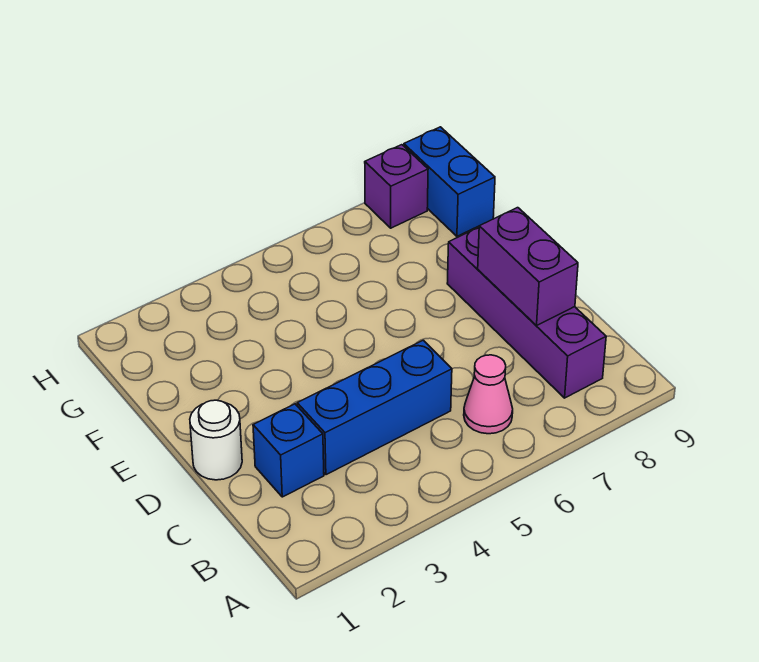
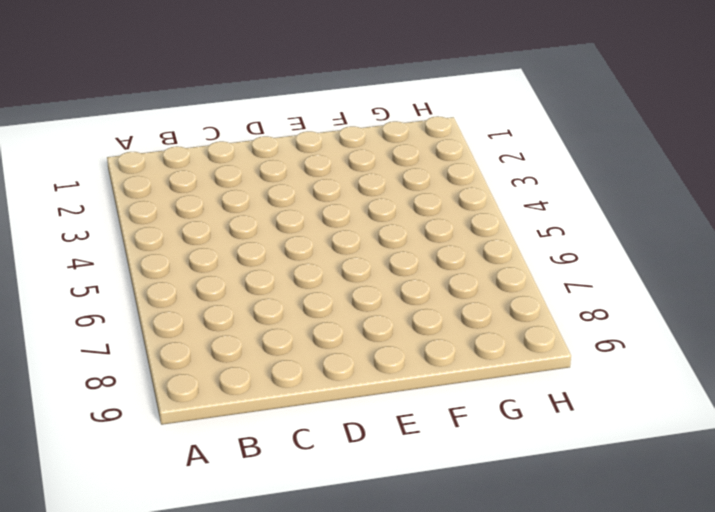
none -> pink cone B6 level 1
none -> purple brick B8:E8 level 1

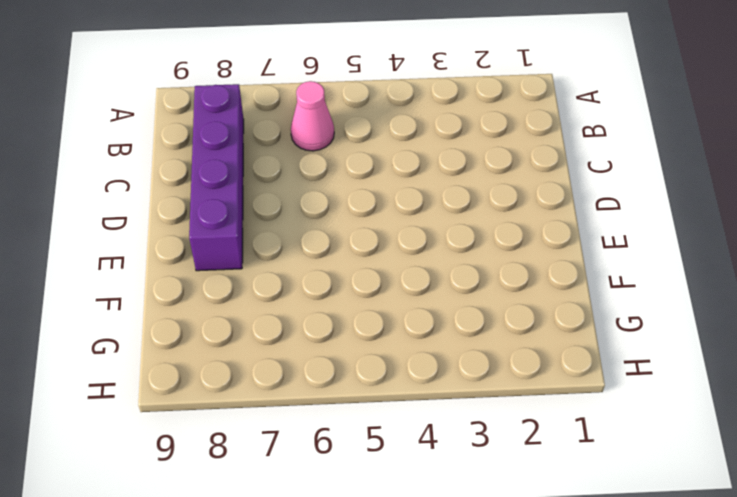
none -> blue brick C2 level 1
none -> blue brick C3:C5 level 1

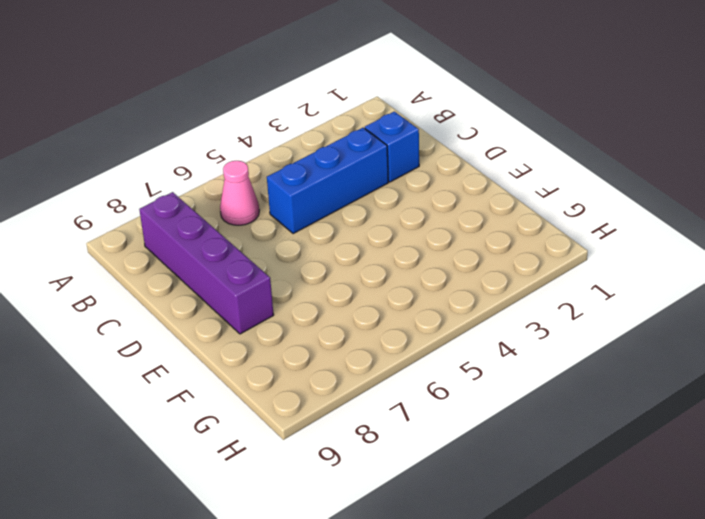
none -> white round brick D1 level 1
none -> blue brick G9:H9 level 1

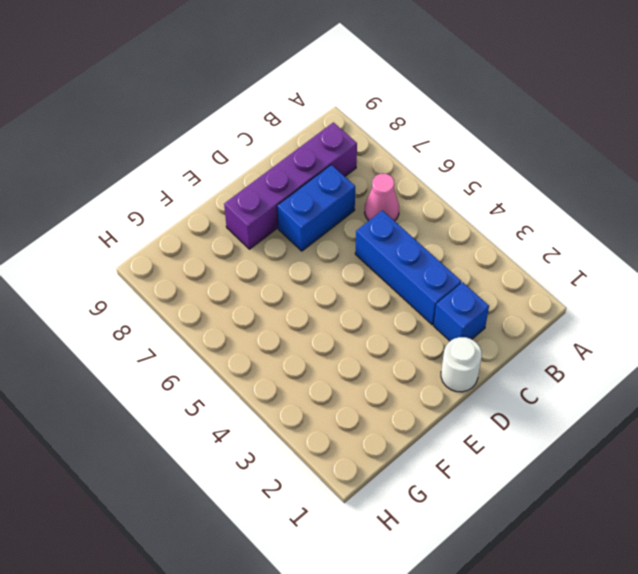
blue brick C7:D7 level 1 -> blue brick G9:H9 level 1
none -> purple brick H8 level 1
none -> purple brick C8:D8 level 2

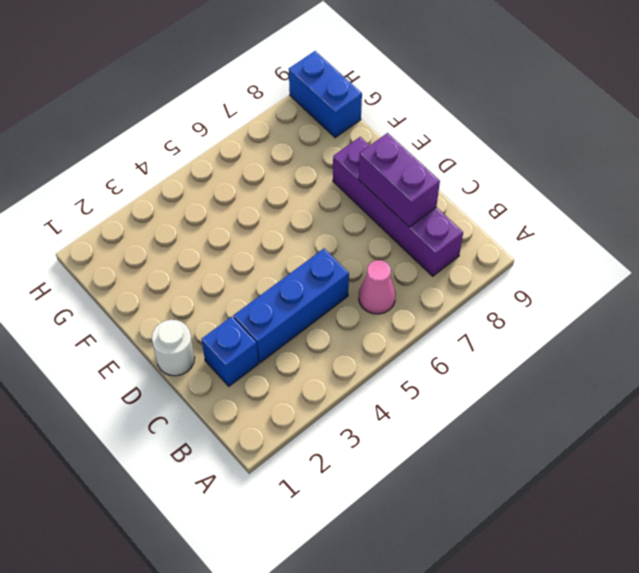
none -> purple brick H8 level 1

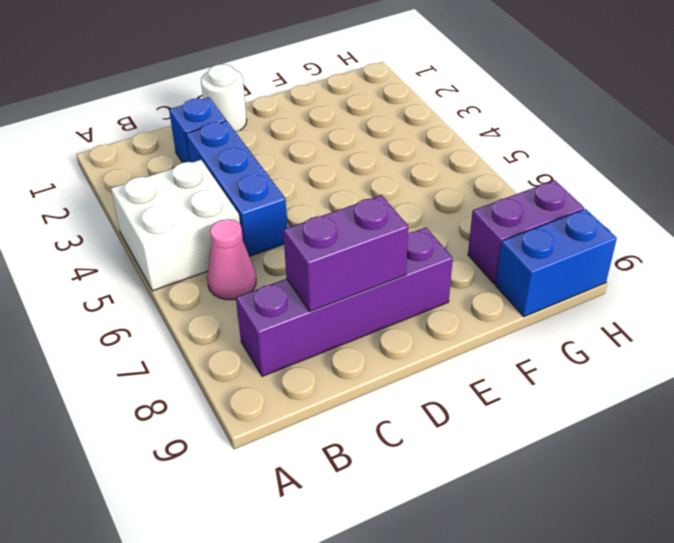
white brick A4:B5 level 1 -> none
purple brick G8:H8 level 1 -> purple brick H8 level 1

